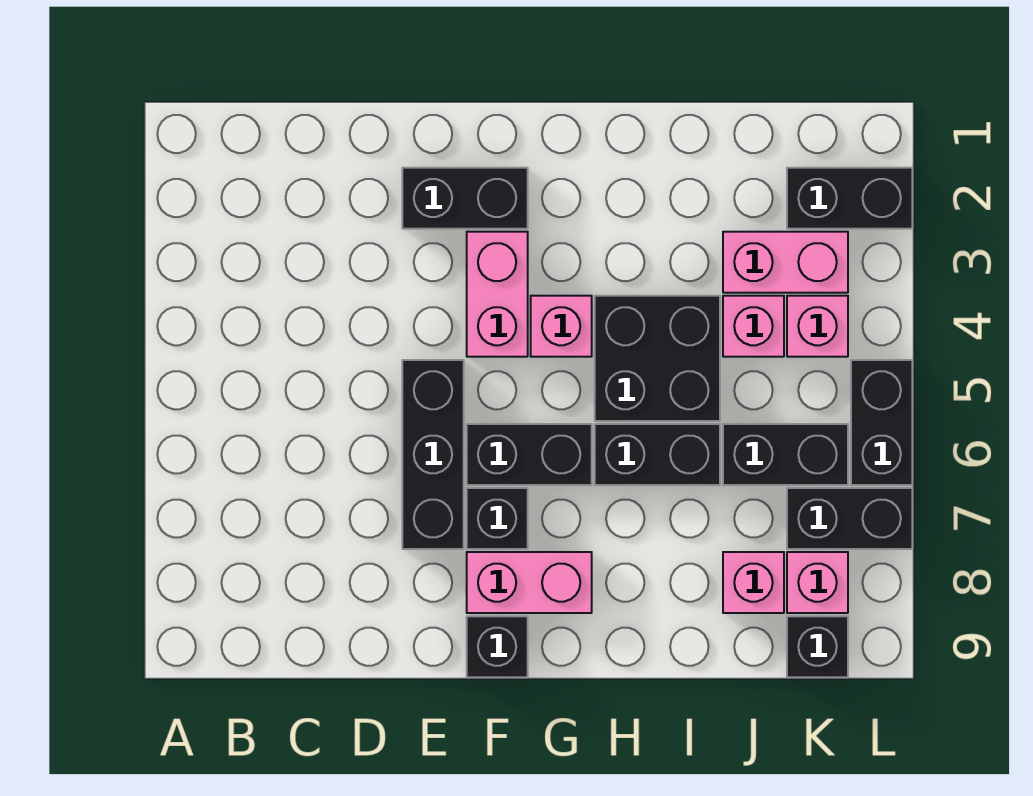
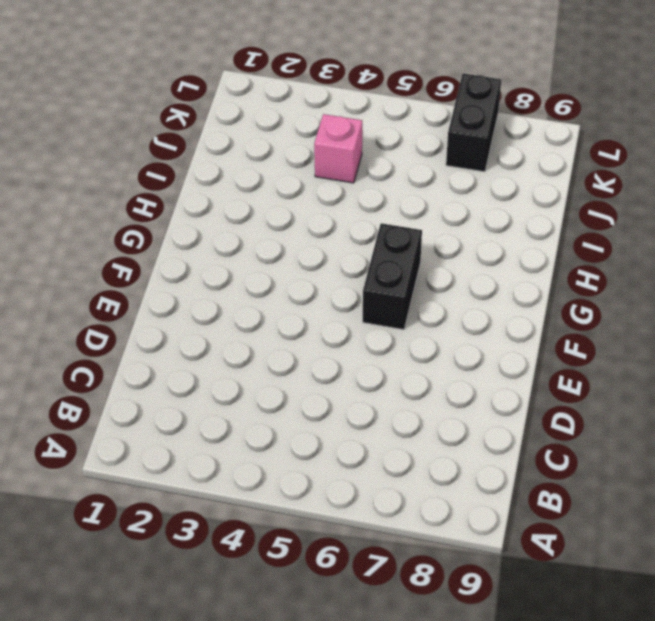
none -> black brick E2:F2 level 1
none -> black brick E5:E7 level 1
none -> pink brick F3:F4 level 1

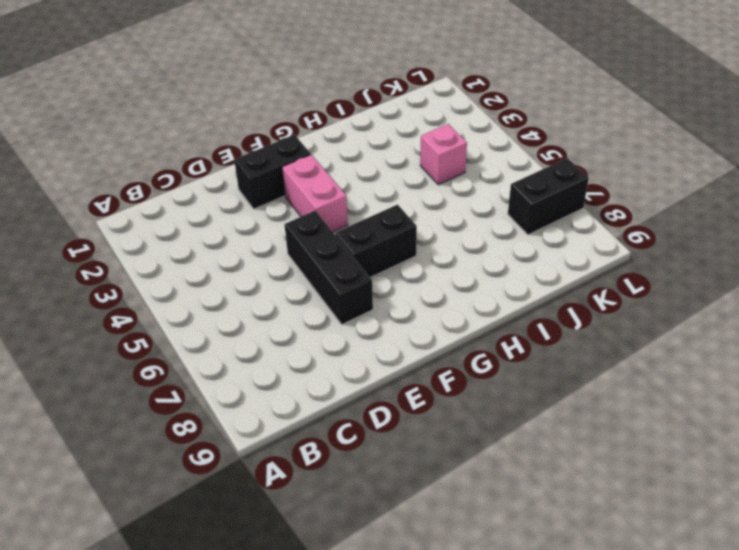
none -> black brick F7 level 1
none -> pink brick F8:G8 level 1
none -> black brick F9 level 1

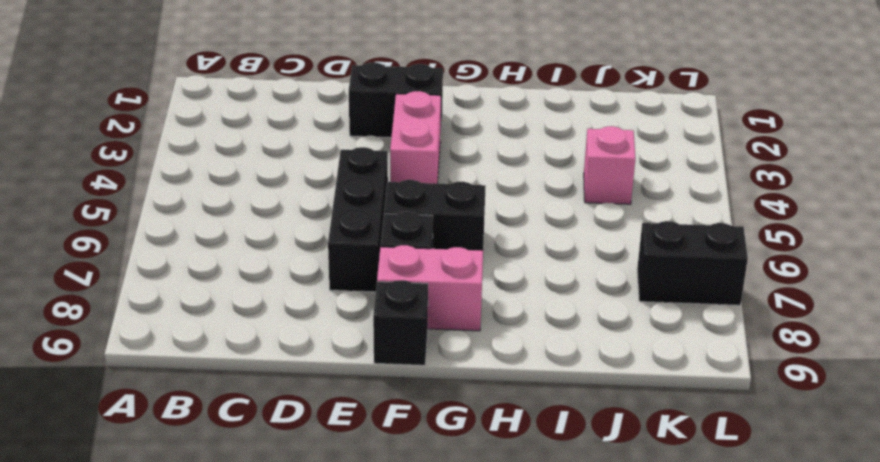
none -> pink brick G4 level 1
none -> black brick H4:I5 level 1
none -> black brick H6:I6 level 1

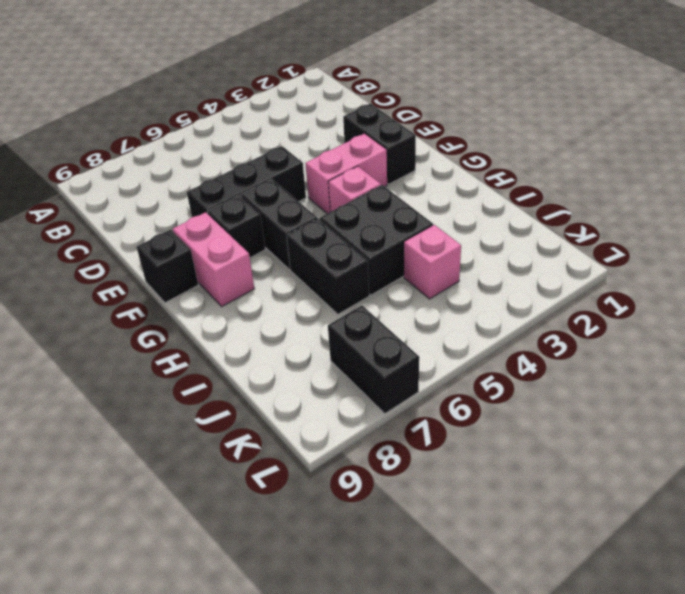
none -> pink brick J3:K3 level 1
none -> black brick J6:K6 level 1
none -> pink brick J8 level 1

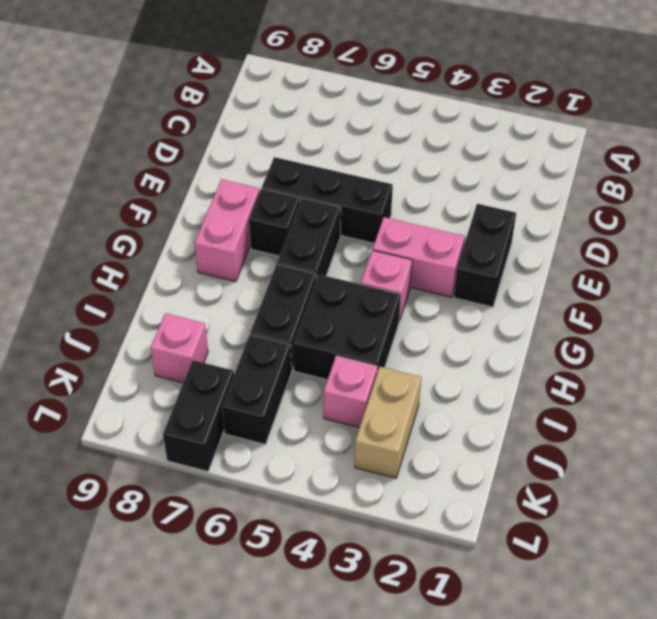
tan brick J3:K3 level 1 -> pink brick J3:K3 level 1
none -> black brick F9 level 1
none -> black brick K2:L2 level 1
none -> pink brick K4 level 1

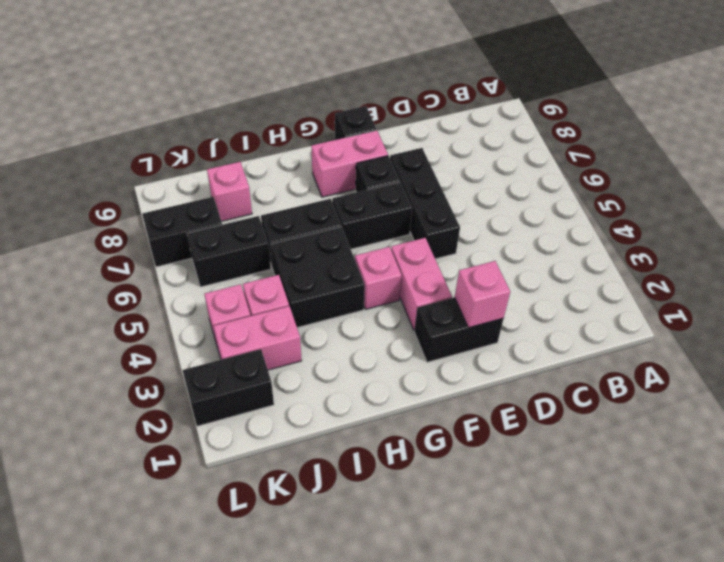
pink brick E2 level 2 -> pink brick K8 level 1
none -> black brick K9 level 1
none -> black brick L5:L6 level 1

